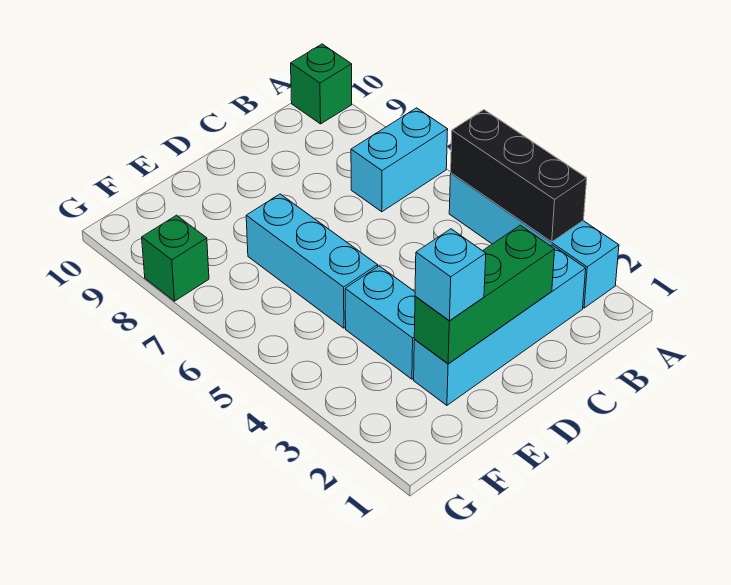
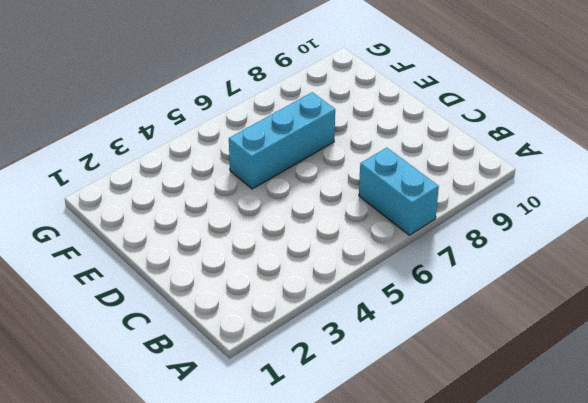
none -> cyan brick A2:A5 level 1
none -> green brick A10 level 1

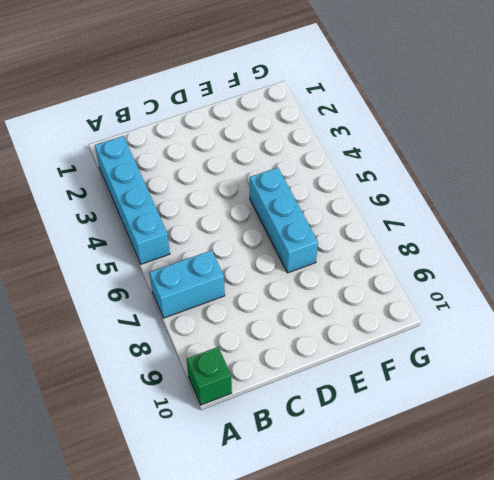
none -> cyan brick B2:E2 level 1
none -> cyan brick E3:E4 level 1

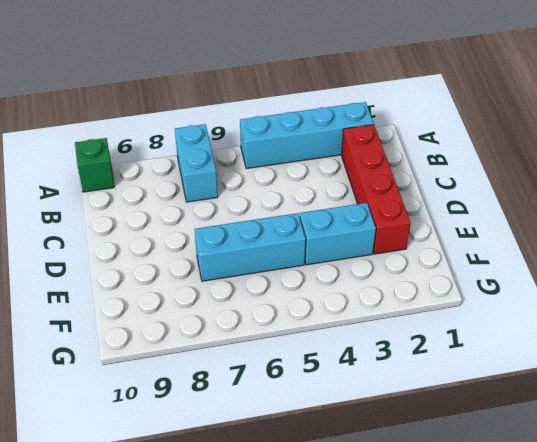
red brick B2:E2 level 1 -> cyan brick B2:E2 level 1
none -> green brick G8 level 1
none -> black brick A3:A5 level 2

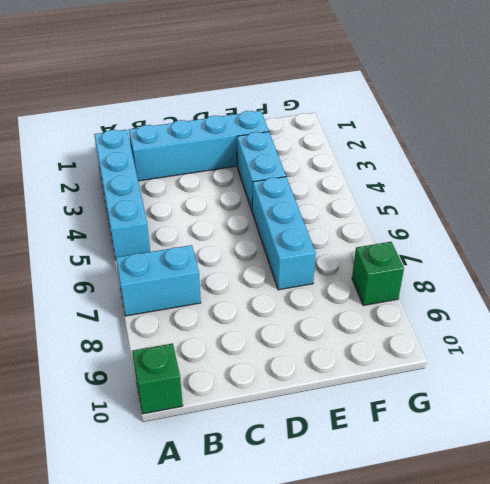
none -> black brick A3:A5 level 2
none -> green brick C2:E2 level 2

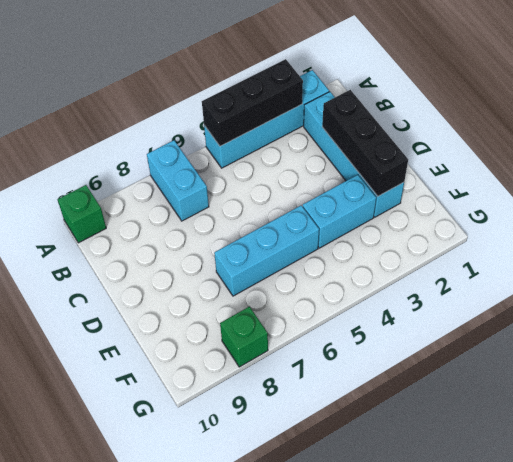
black brick C2:E2 level 2 -> green brick C2:E2 level 2
none -> cyan brick E2 level 3

